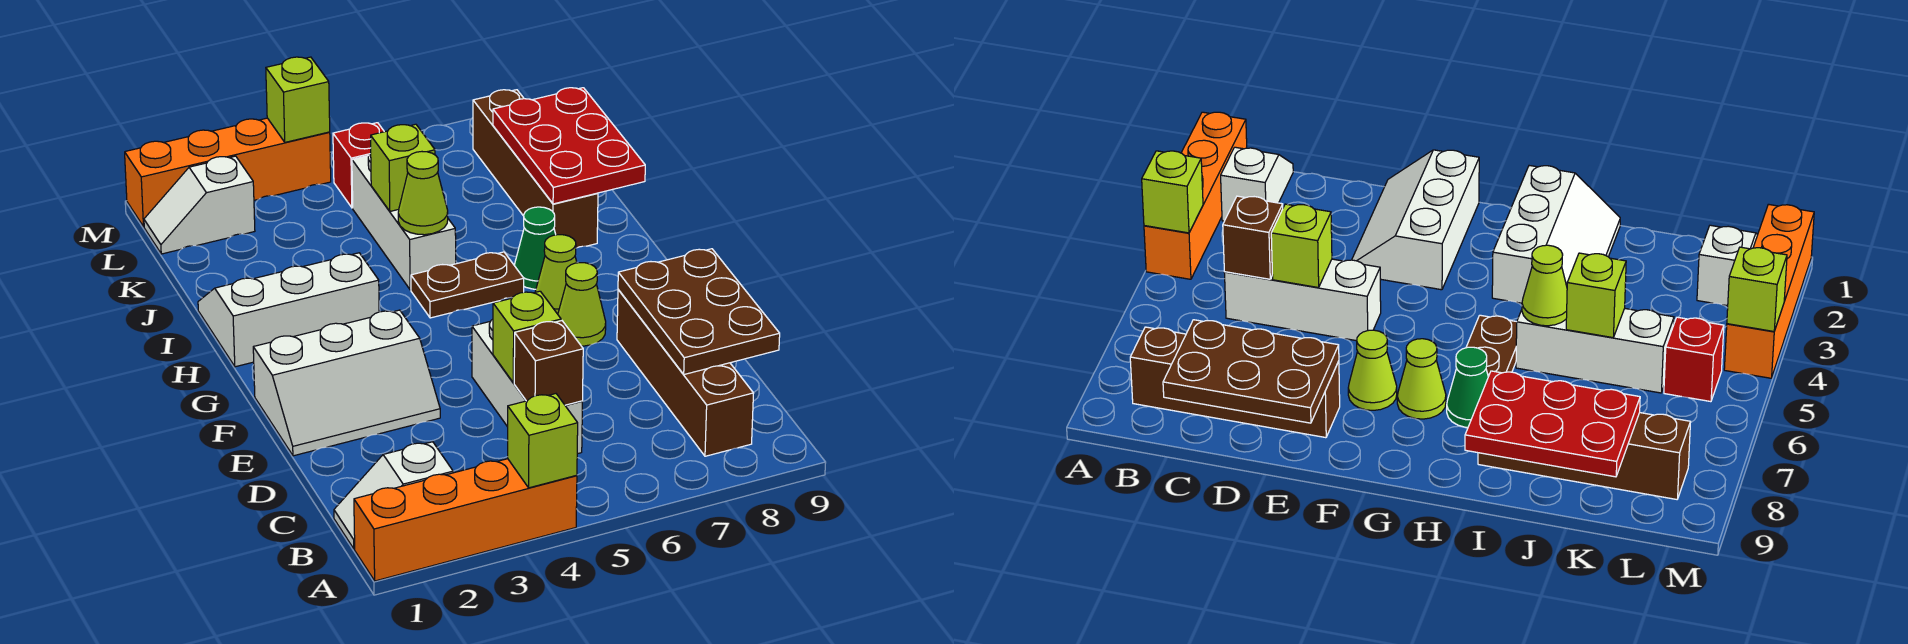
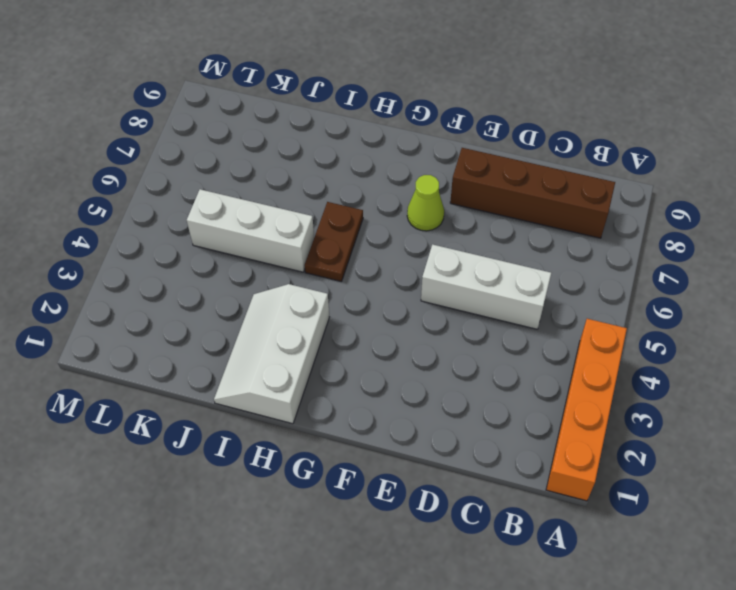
none -> white slope B1:B2 level 1 top 2
none -> white slope E1:F3 level 1 top F
none -> lime cone G7 level 1

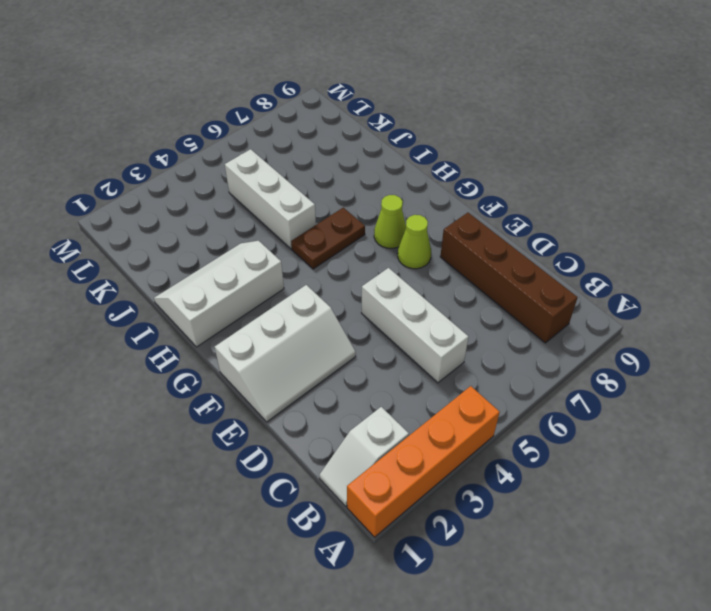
none -> green cone H7 level 1
none -> brown brick I8:L8 level 1
none -> white slope L1:L2 level 1 top 2

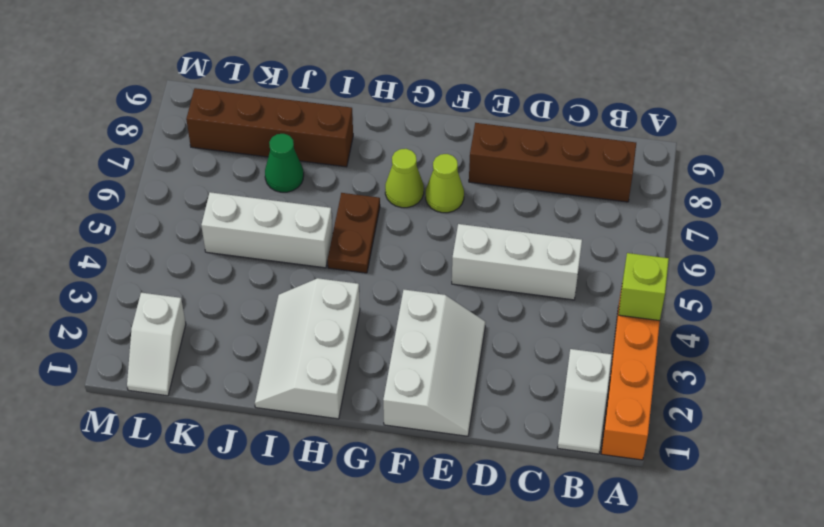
green cone J7 level 1 -> green cone H7 level 1
none -> red brick L5 level 1
none -> orange brick M1:M4 level 1
none -> brown brick C5 level 2

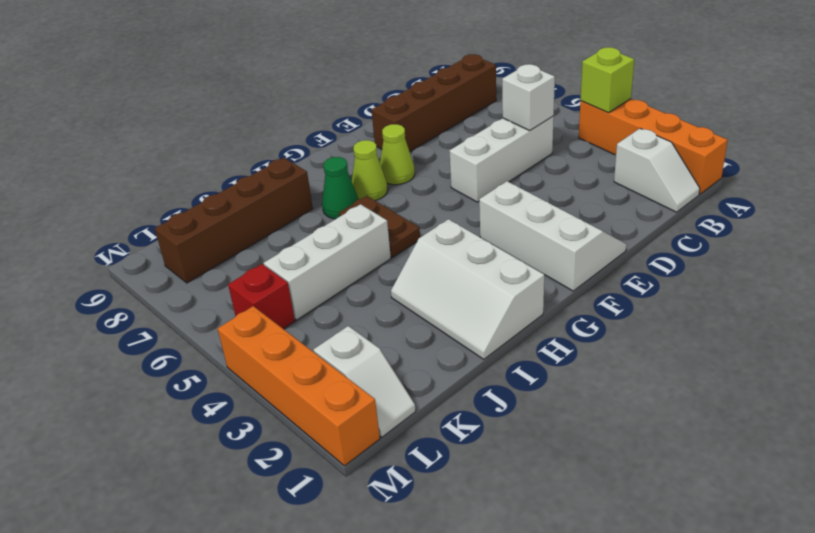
white brick C5 level 2 -> brown brick C5 level 2
none -> brown plate C8:E9 level 2
none -> lime brick D5 level 2
none -> lime cone I5 level 2

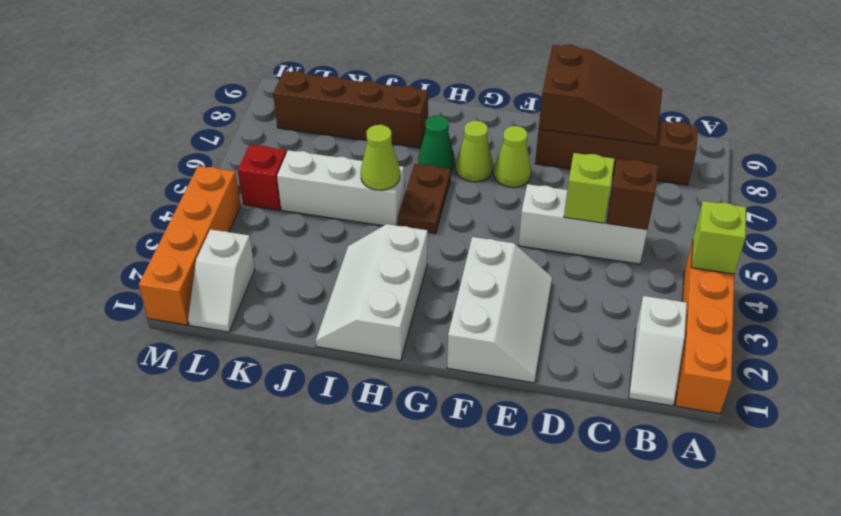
brown slope C8:E9 level 2 top E -> brown plate C8:E9 level 2
none -> red plate I8:K9 level 2
none -> lime brick J5 level 2
none -> lime brick M4 level 2

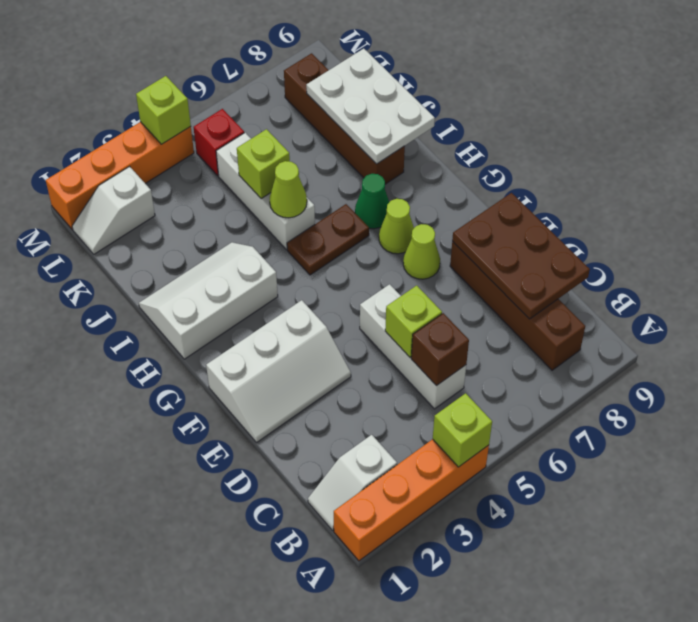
white plate I8:K9 level 2 -> red plate I8:K9 level 2

